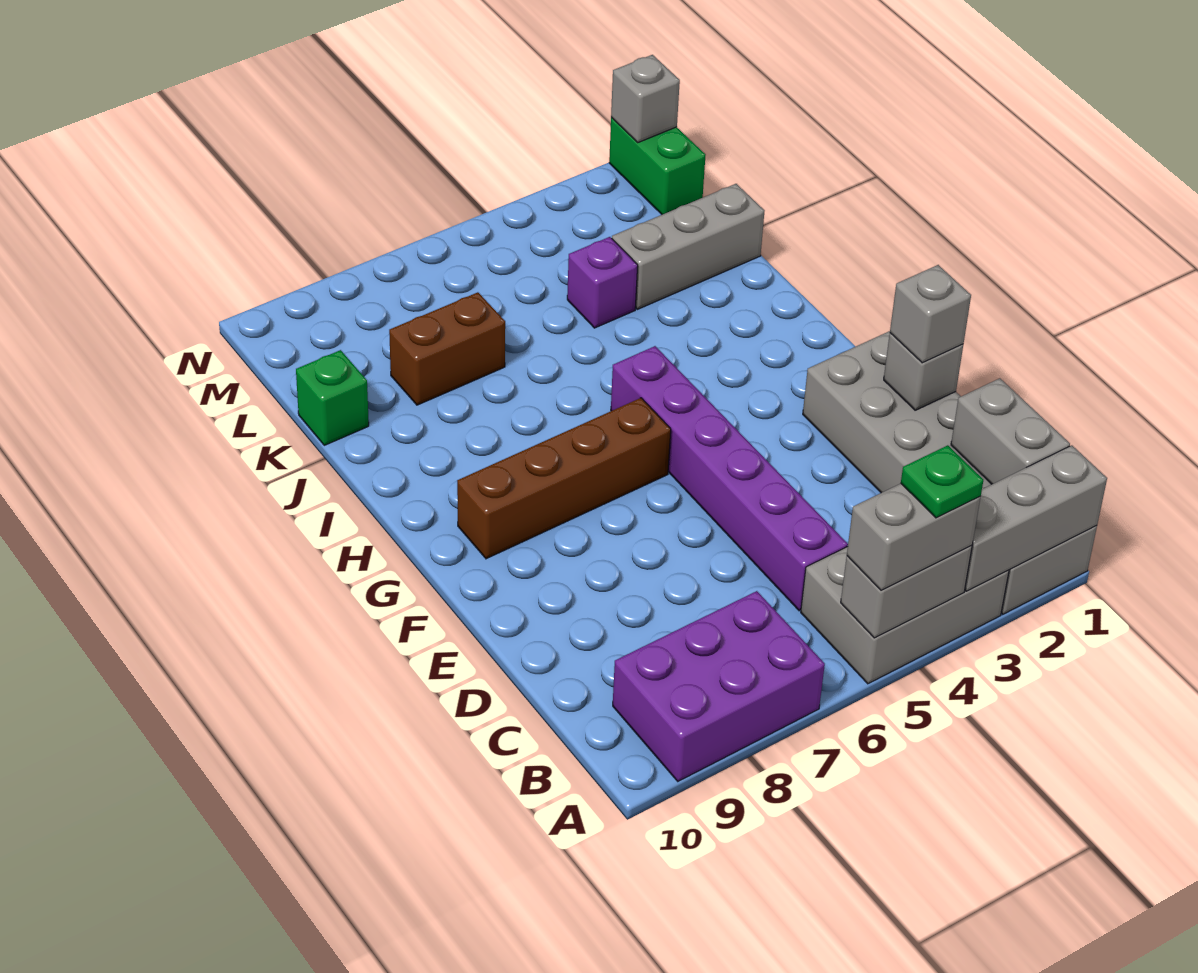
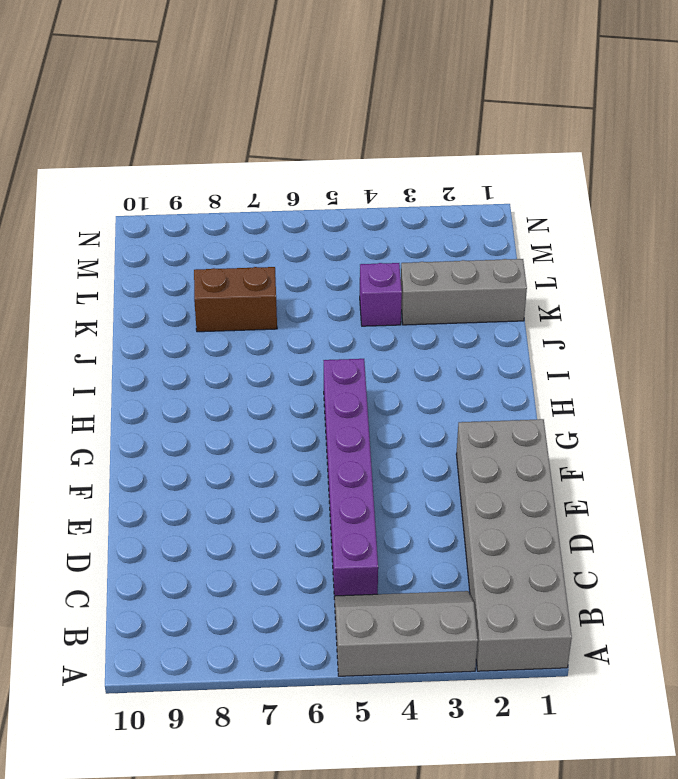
grey slope A3:B5 level 1 top A -> grey brick A3:B5 level 1
none -> purple brick A7:B9 level 1
none -> brown brick G6:G9 level 1
none -> green brick K10 level 1

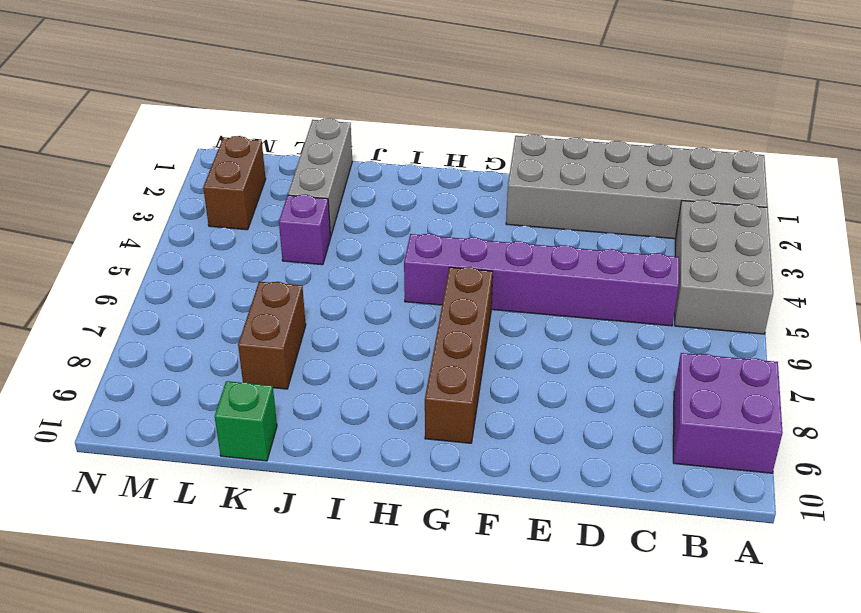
purple brick A8:B9 level 1 -> purple brick A7:B9 level 1
brown brick M2:M3 level 1 -> none
none -> green brick M1:N1 level 1
none -> grey brick A1:A3 level 2
none -> grey brick A4:A5 level 2

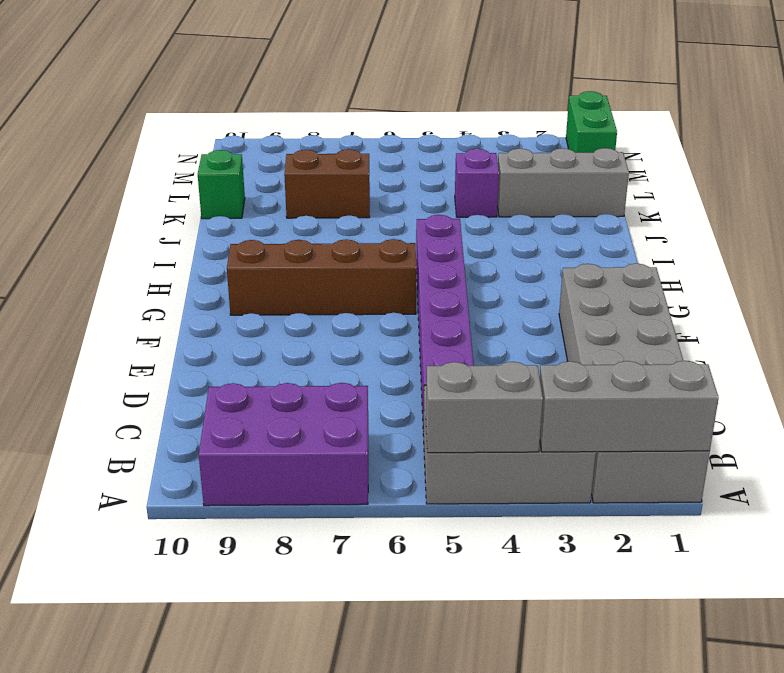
none -> grey brick B1:C1 level 2
none -> grey brick E1 level 2
none -> grey brick N1 level 2

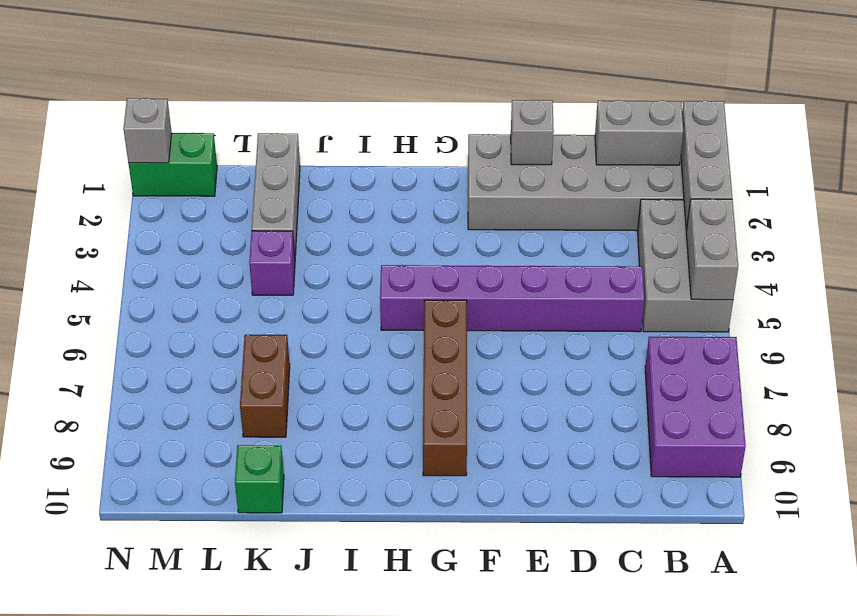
none -> grey brick A4:A5 level 3
none -> grey brick E1 level 3
none -> green plate A4 level 4

